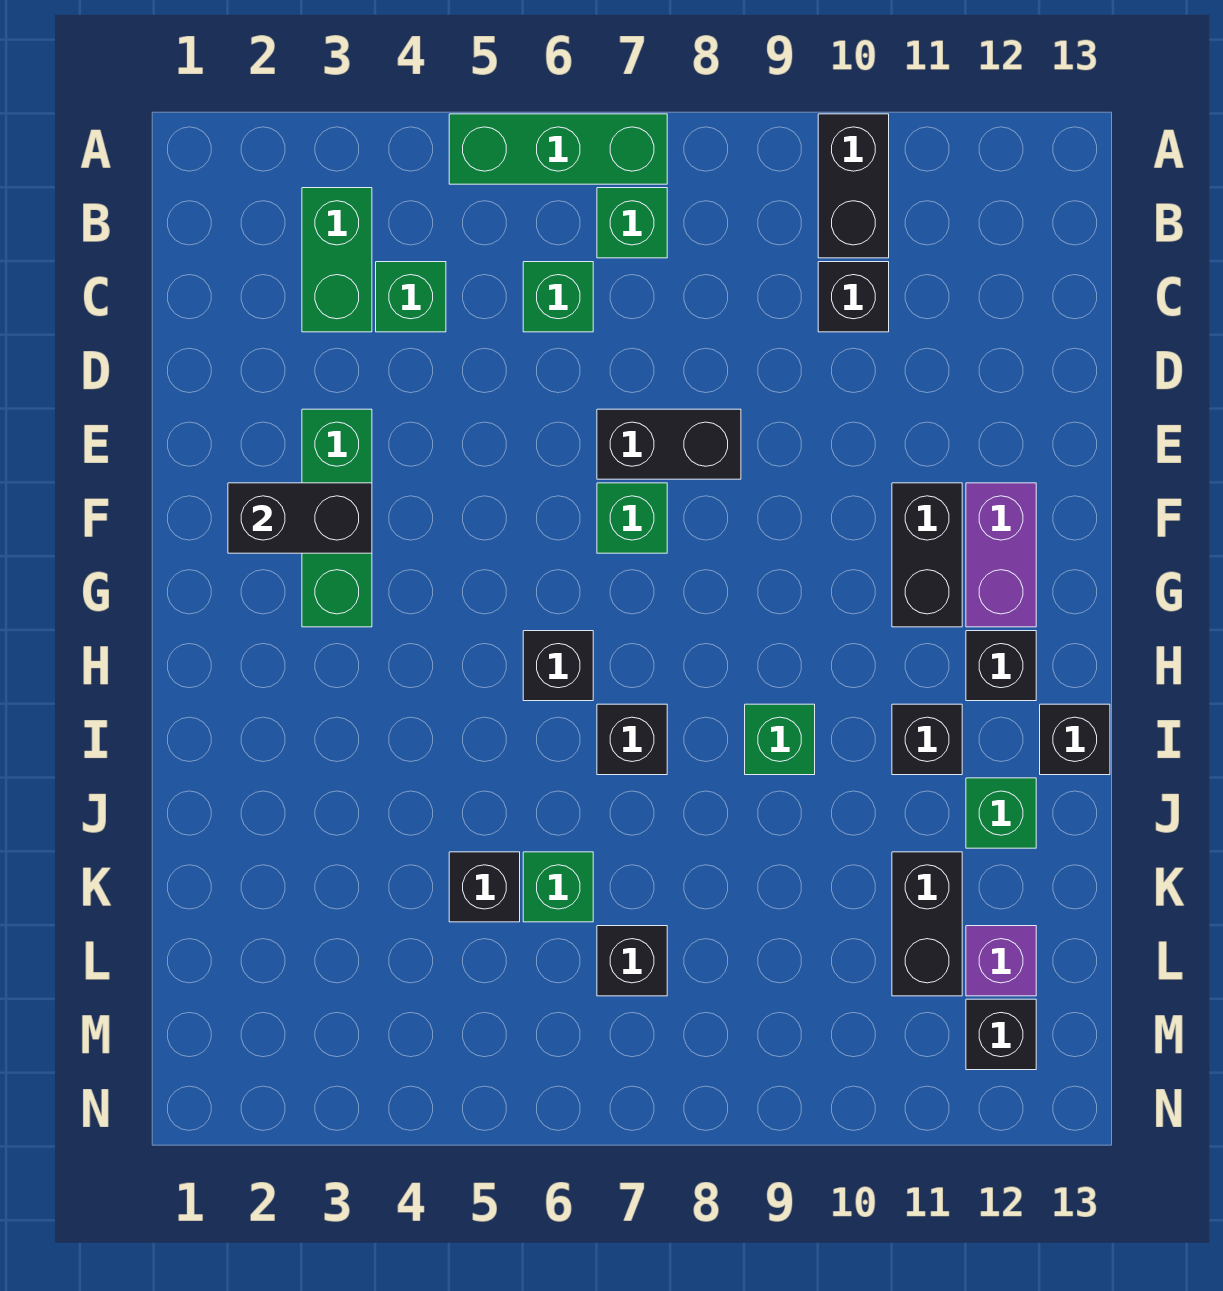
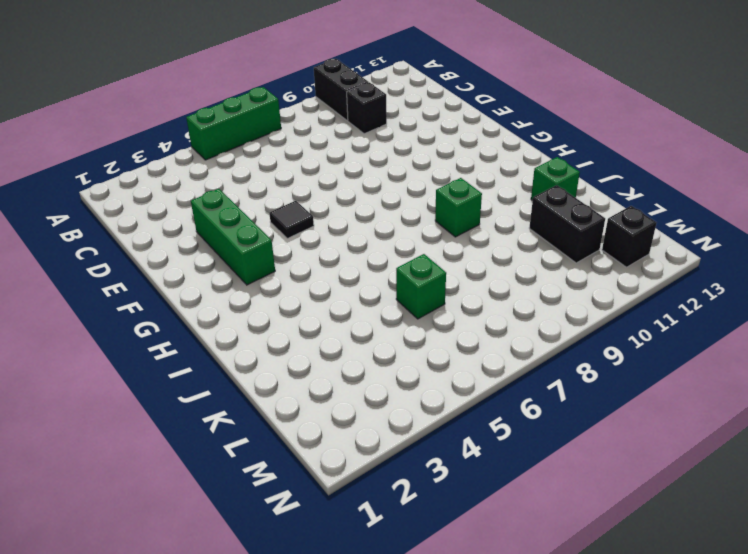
black tile F5 level 1 -> none
none -> green brick B3:C3 level 1
none -> green brick B7 level 1
none -> green brick C4 level 1

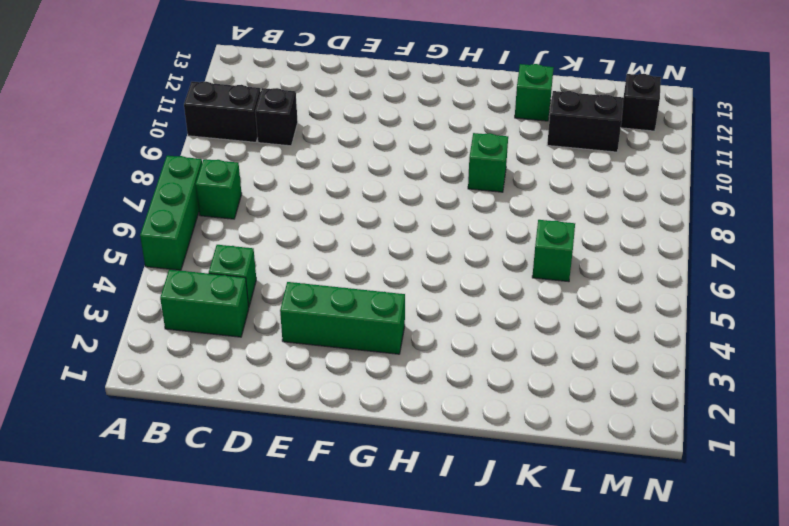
none -> green brick C6 level 1
none -> black brick E7:E8 level 1
none -> green brick F7 level 1

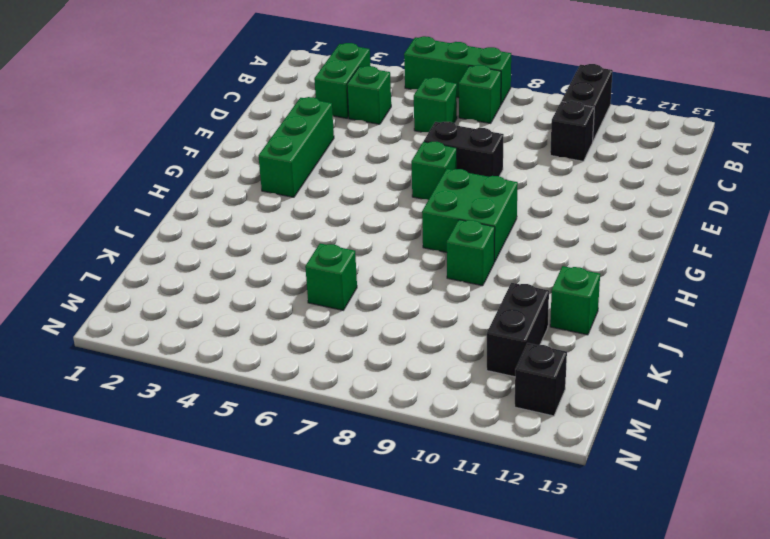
green brick G8:H9 level 1 -> none
none -> black brick F11:G11 level 1
none -> purple brick F12:G12 level 1
none -> black brick H6 level 1

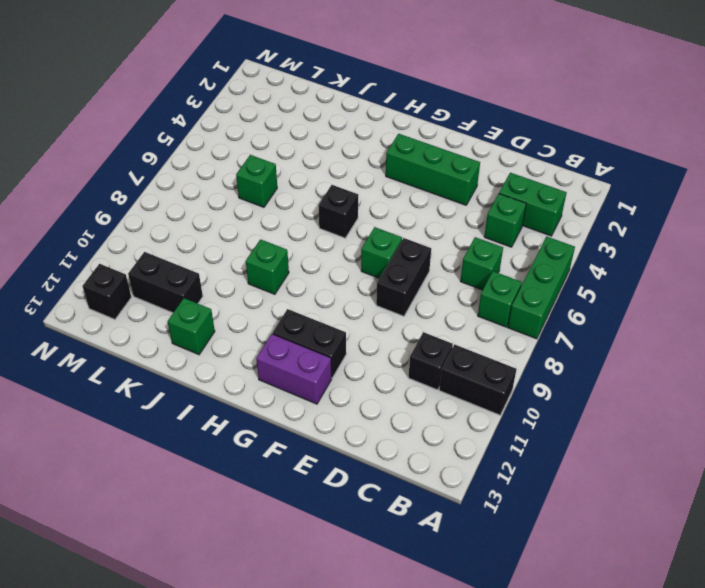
none -> black brick H12 level 1
none -> black brick I7 level 1
none -> black brick I11 level 1

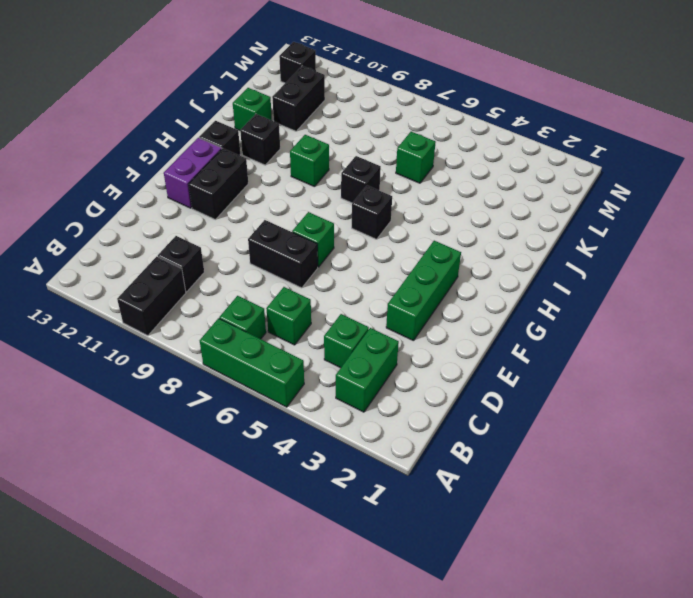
none -> black brick I13 level 1
none -> black brick K5 level 1
none -> black brick L7 level 1

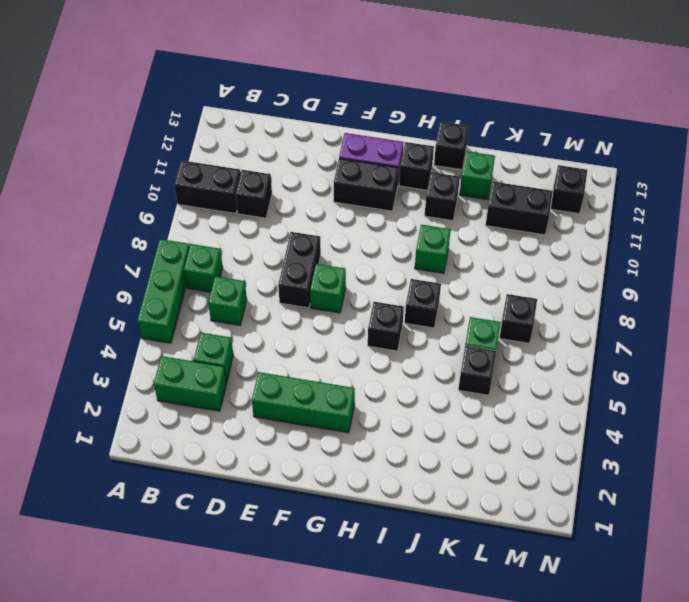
none -> purple brick L12 level 1
none -> black brick F2:F3 level 2

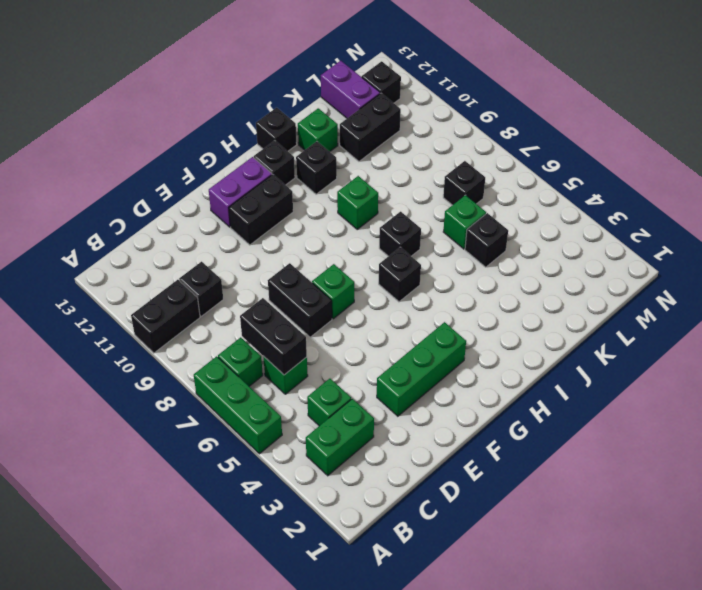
black brick C6:C7 level 2 -> black brick F2:F3 level 2
purple brick L12:L13 level 1 -> purple brick L12 level 1

